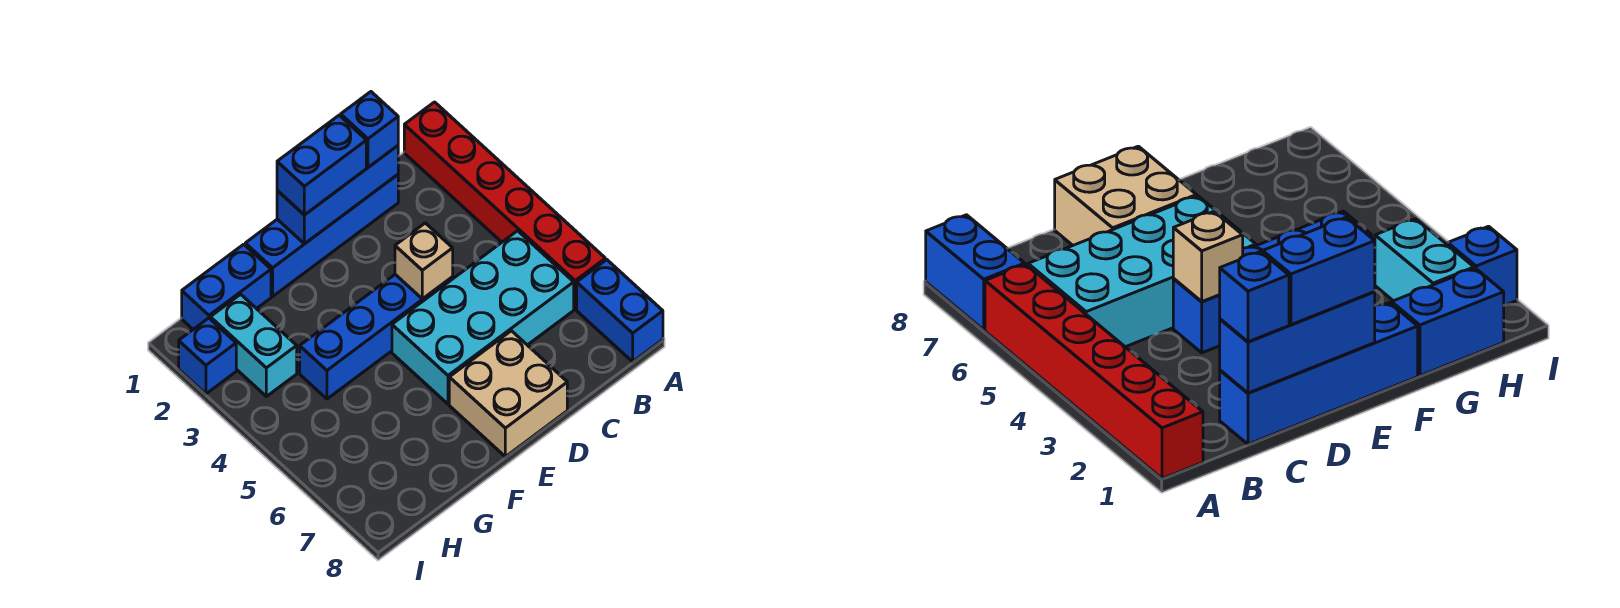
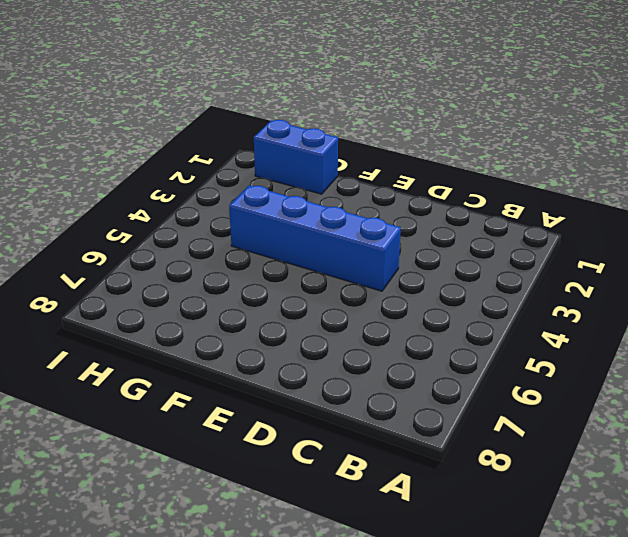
none -> red brick A1:A6 level 1
none -> blue brick A7:A8 level 1
none -> cyan brick B5:E6 level 1

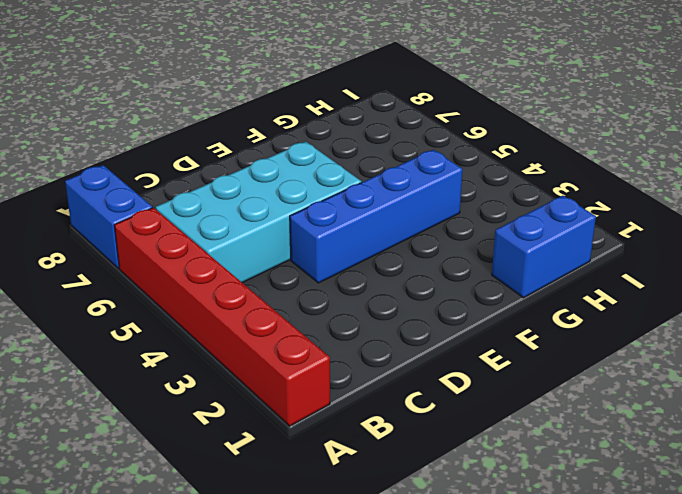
none -> blue brick C1:F1 level 1
none -> tan brick D7:E8 level 1
none -> cyan brick H2:H3 level 1

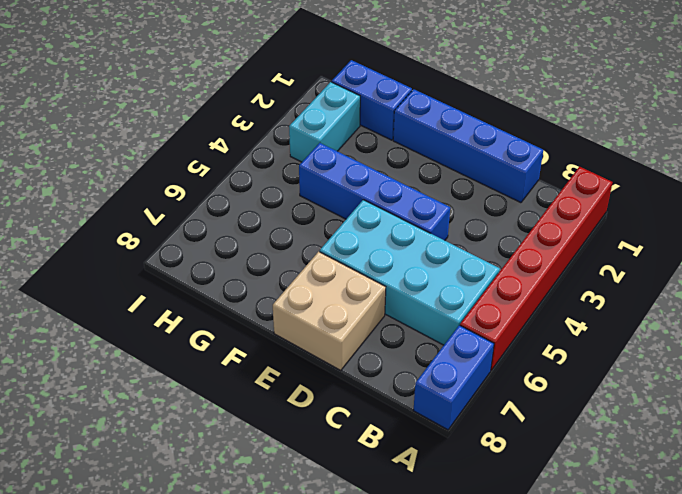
none -> blue brick I2 level 1
none -> blue brick C1:E1 level 2
none -> tan brick D4 level 2

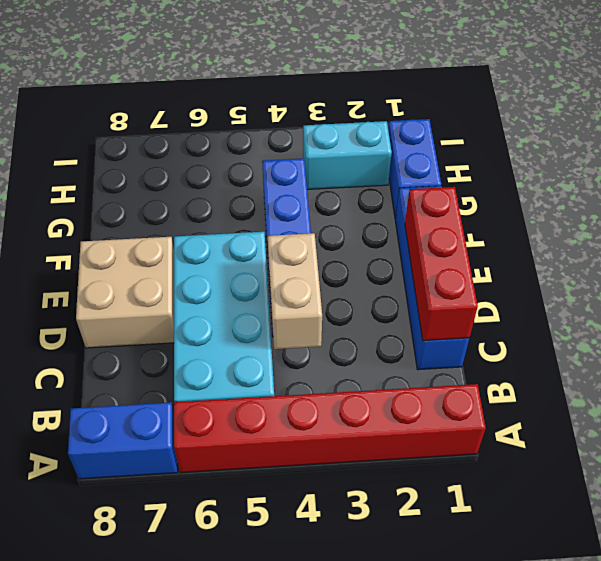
red brick C1:E1 level 2 -> blue brick C1:E1 level 2
tan brick C4:D4 level 2 -> tan brick D4 level 2
none -> blue brick I2 level 1
none -> blue brick C1 level 3
none -> blue brick D1:E1 level 3

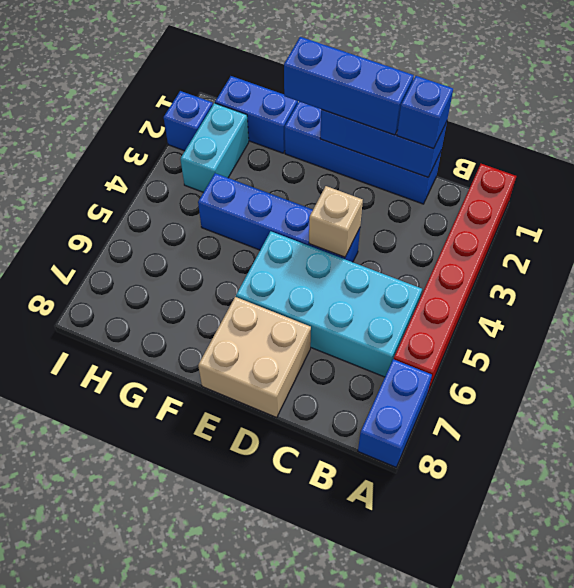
blue brick D1:F1 level 3 -> blue brick D1:E1 level 3

